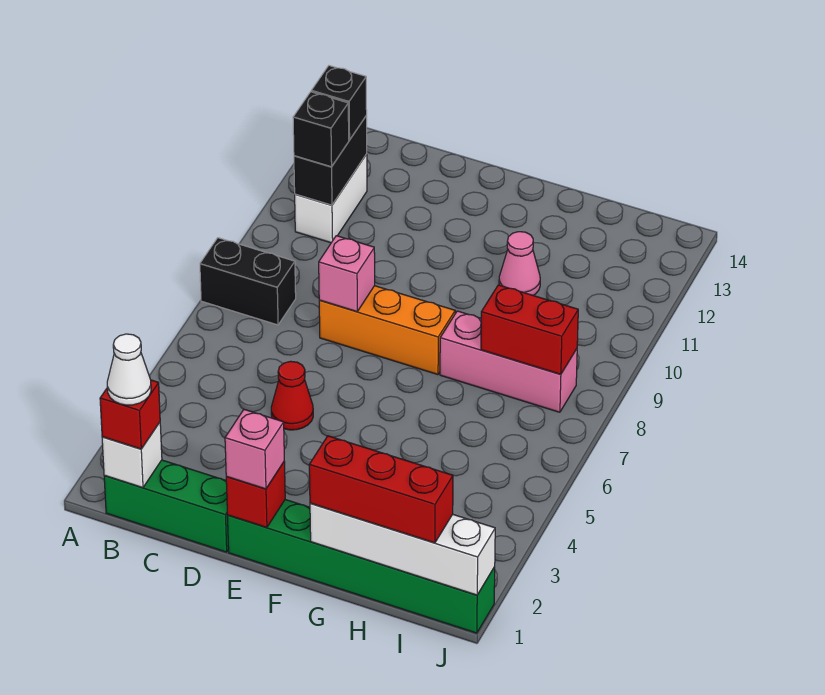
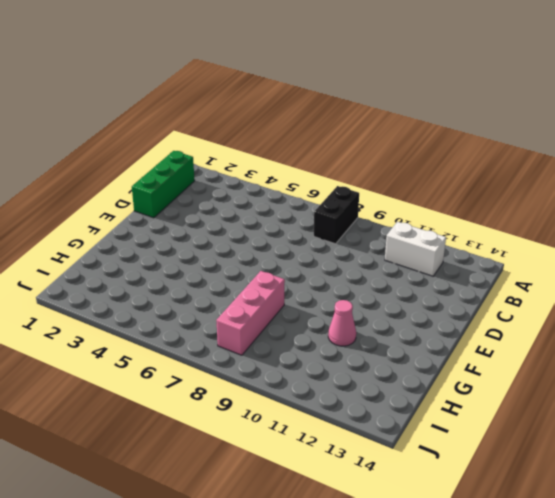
none -> red cone D5 level 1
none -> orange brick D8:F8 level 1
none -> green brick E1:J1 level 1

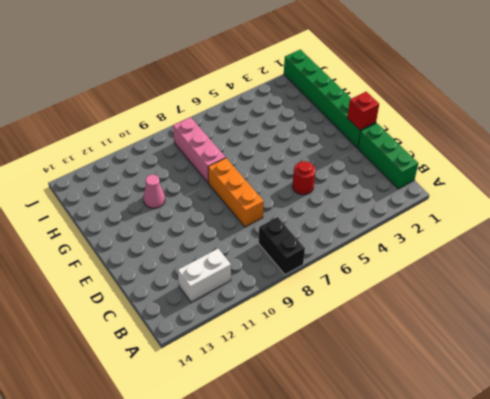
red round brick D5 level 1 -> red cone D5 level 1
none -> white brick B1 level 2
none -> black brick B11:B12 level 2
none -> pink brick D8 level 2

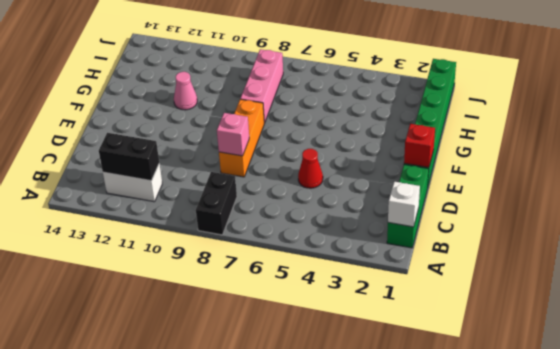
none -> white brick G1:J1 level 2
none -> red brick H8:I8 level 2
none -> red brick B1 level 3

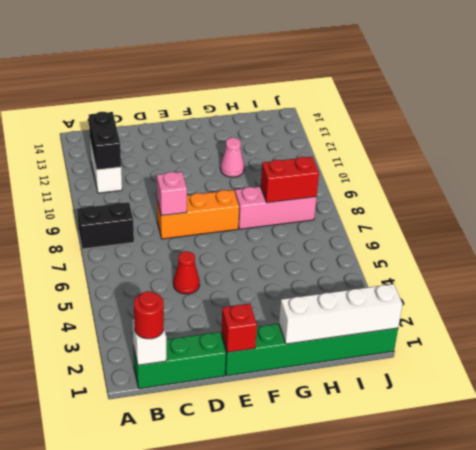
red round brick B1 level 3 -> red brick B1 level 3
none -> black brick B11 level 3
none -> black brick B12 level 3
none -> pink brick E1 level 3

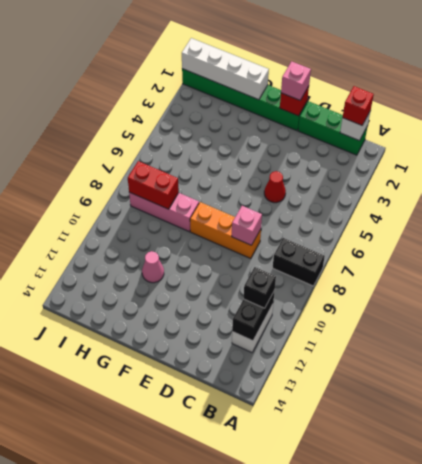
none -> black brick B12 level 3
none -> red brick G1:I1 level 3
none -> white cone B1 level 4

